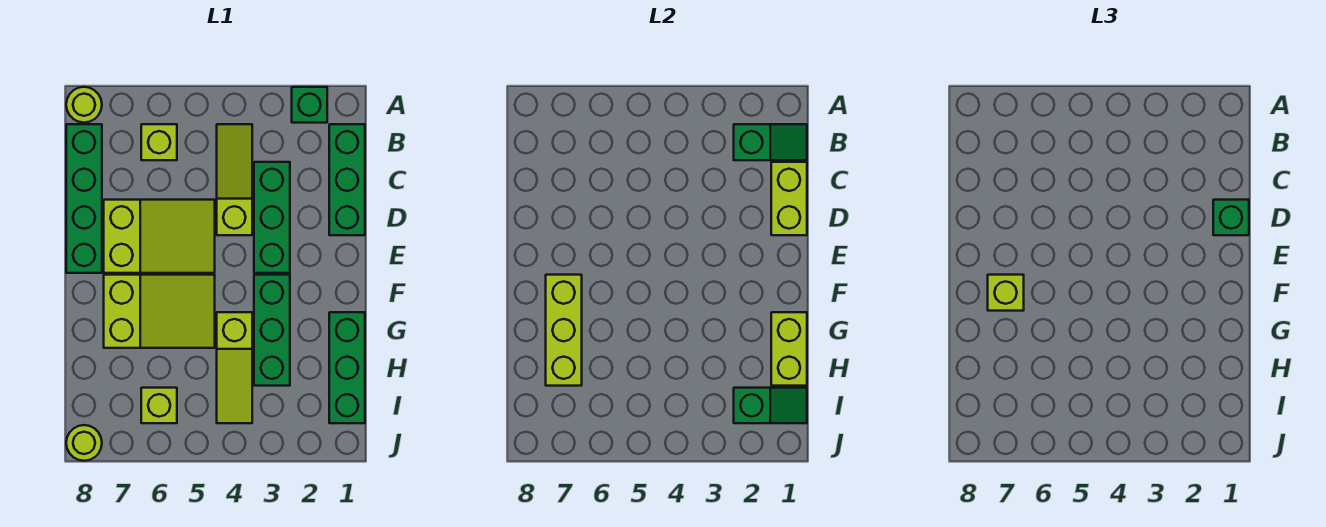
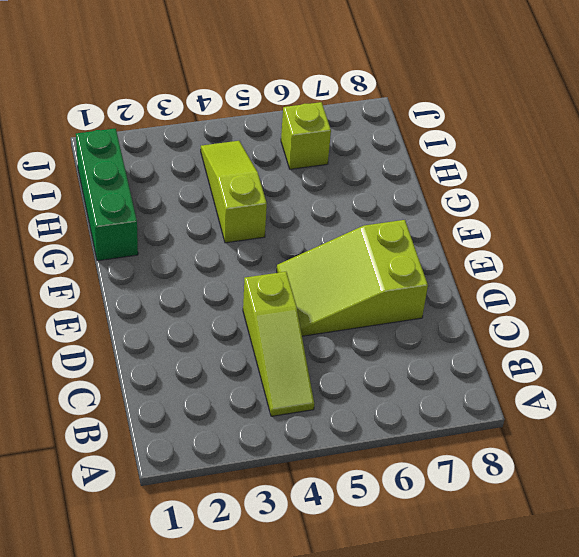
none -> green brick A2 level 1
none -> lime round brick A8 level 1
none -> green brick B1:D1 level 1

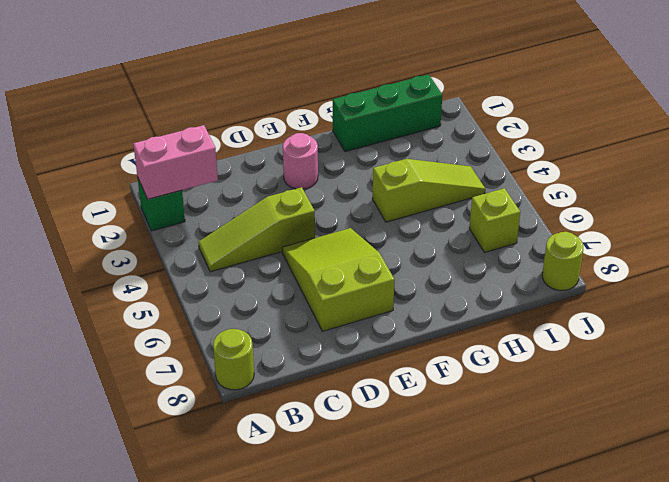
pink brick A2:B2 level 2 -> green slope B1:B2 level 2 top 2
pink round brick E2 level 1 -> none
none -> green brick B1:D1 level 1
none -> lime brick B6 level 1
none -> green brick B8:E8 level 1

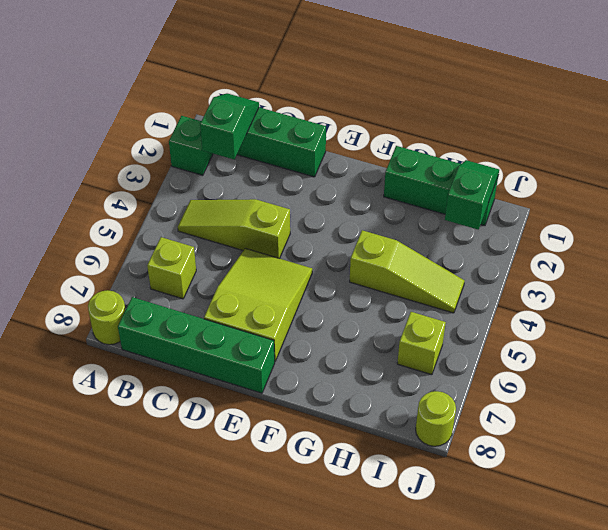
none -> green brick C3:E3 level 1
none -> green brick F3:H3 level 1
none -> lime slope F5:G7 level 1 top 7

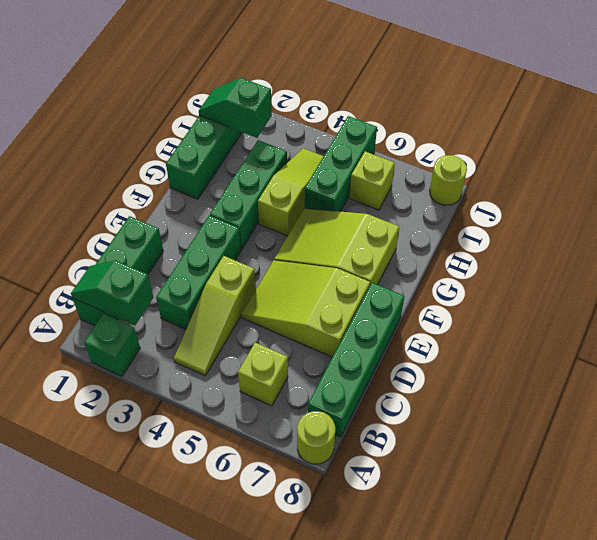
green brick H5:J5 level 1 -> none
none -> lime brick C1:D1 level 2
none -> lime brick F7:H7 level 2
none -> lime brick G1:H1 level 2

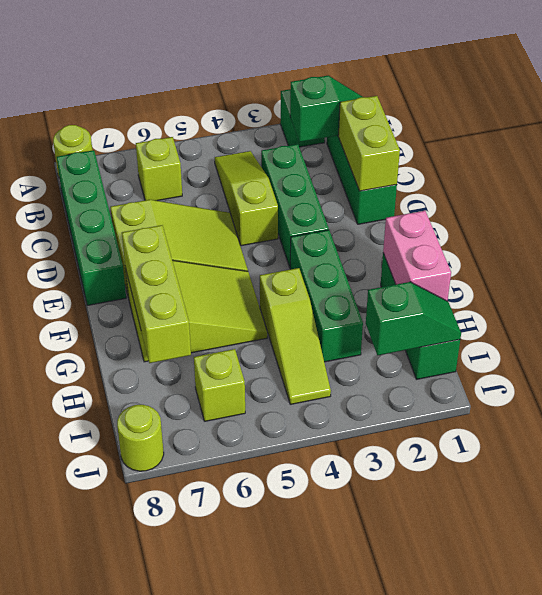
pink brick G1:H1 level 2 -> lime brick G1:H1 level 2
none -> green brick D1 level 3
none -> lime brick F7 level 3

